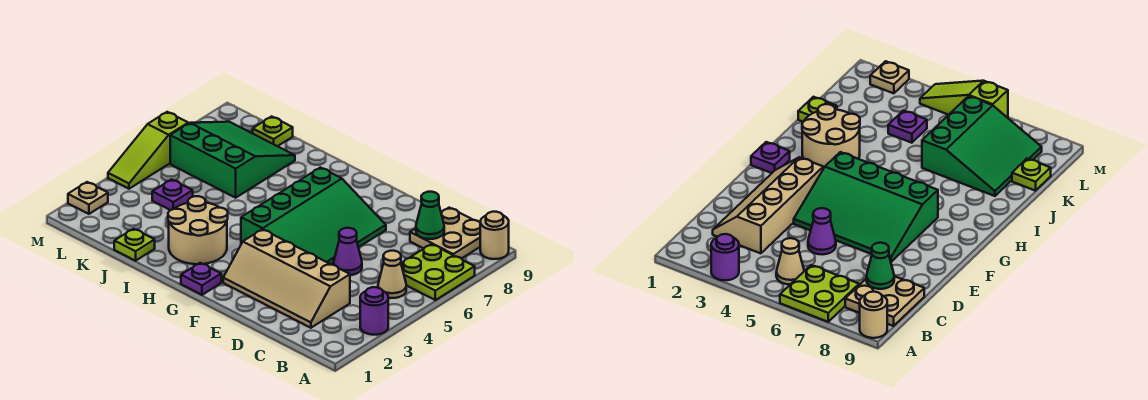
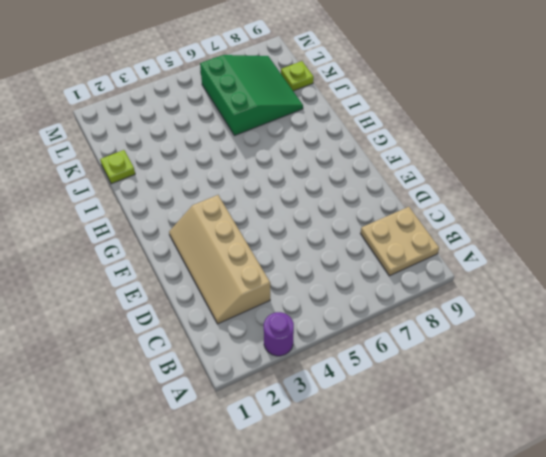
none -> lime plate A6:B7 level 1
none -> tan round brick A9 level 1
none -> tan cone B5 level 1

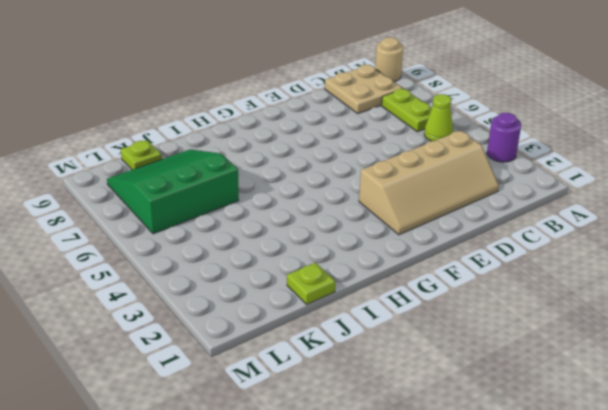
lime cone B5 level 1 -> tan cone B5 level 1
lime plate B6:B7 level 1 -> lime plate A6:B7 level 1
none -> purple cone D5 level 1
none -> green slope E4:G7 level 1 top G
none -> purple plate G1 level 1

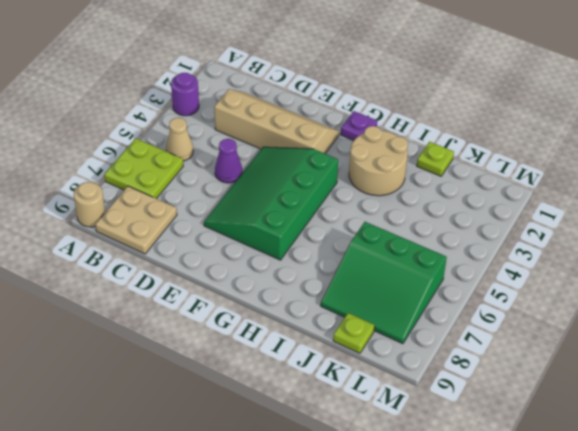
none -> purple plate K4 level 1
none -> tan plate M2 level 1
none -> lime slope M4:M6 level 1 top 6

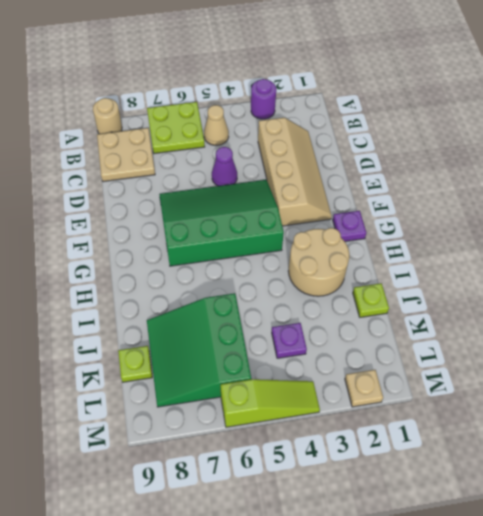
none -> green cone C8 level 2

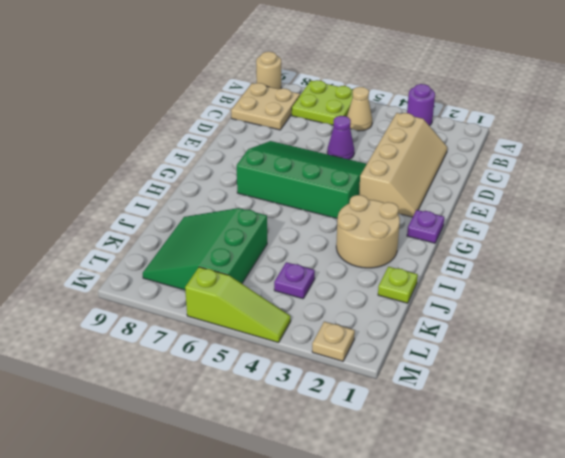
none -> lime plate K9 level 1
none -> green cone C8 level 2

